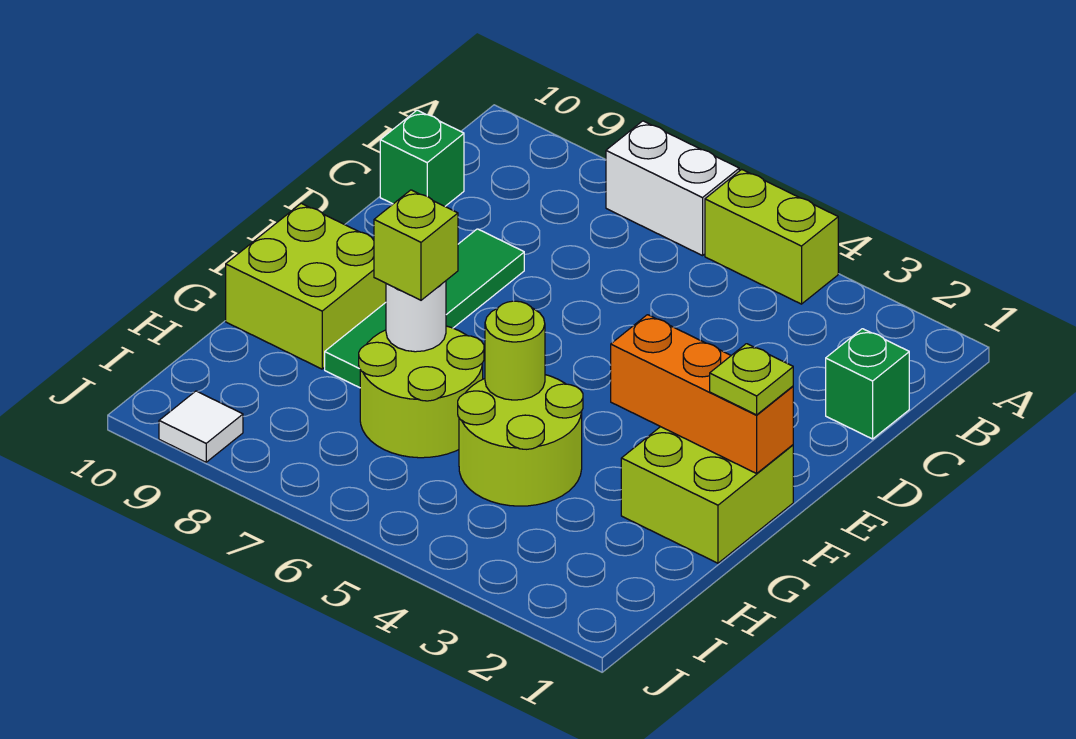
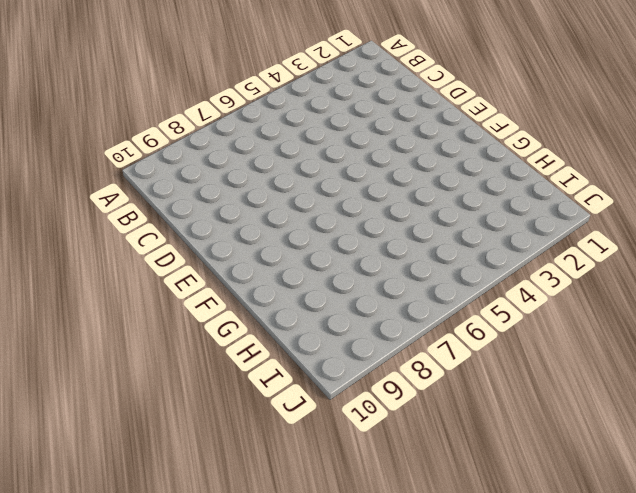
none -> lime brick A4:A5 level 1
none -> white brick A6:A7 level 1
none -> green brick C1 level 1

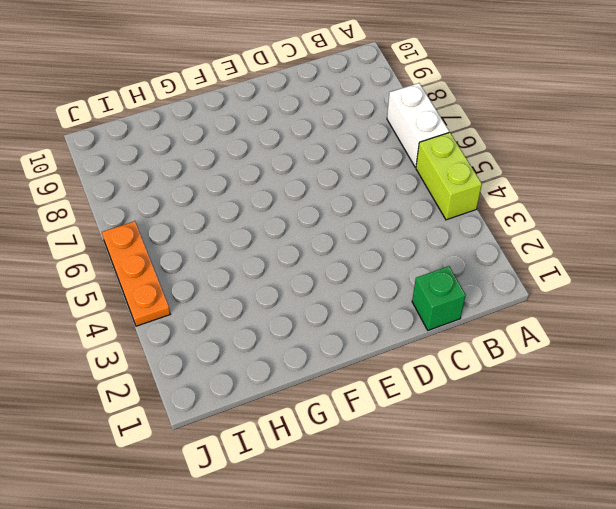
orange plate J4:J6 level 1 -> none
none -> green brick C10 level 1
none -> green tile D8:G8 level 1
none -> lime brick F1:G2 level 1

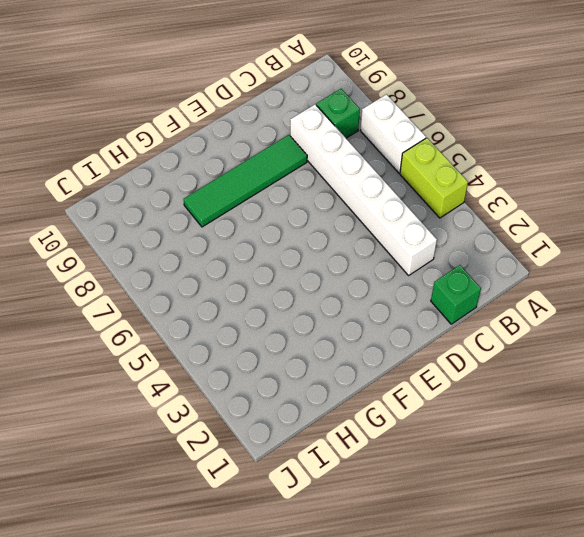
green brick B8 level 1 -> green brick C10 level 1
white brick C3:C8 level 1 -> none
none -> lime brick F1:G2 level 1
none -> lime brick F9:G10 level 1
none -> lime round brick G4:H5 level 1

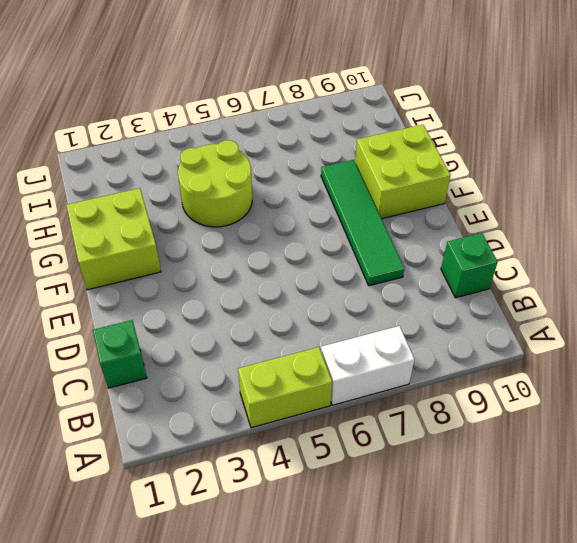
none -> lime round brick G6:H7 level 1
none -> white tile J9 level 1
none -> orange brick F1:F3 level 2

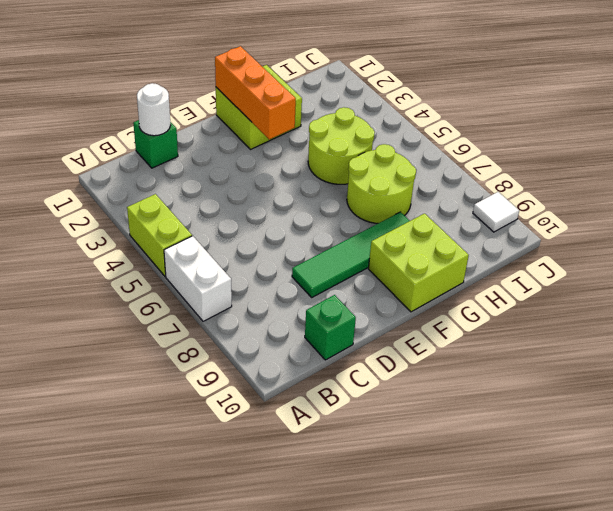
white round brick C1 level 2 -> white round brick G7 level 2
none -> lime round brick G5 level 2
none -> lime plate F1 level 3
none -> lime brick G7 level 3

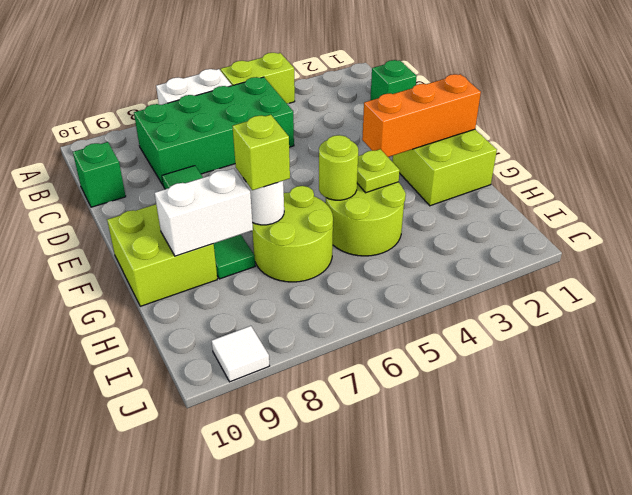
green brick B5:C8 level 1 -> none
lime plate G4 level 2 -> lime plate F1 level 3
white brick G8:G9 level 2 -> none

